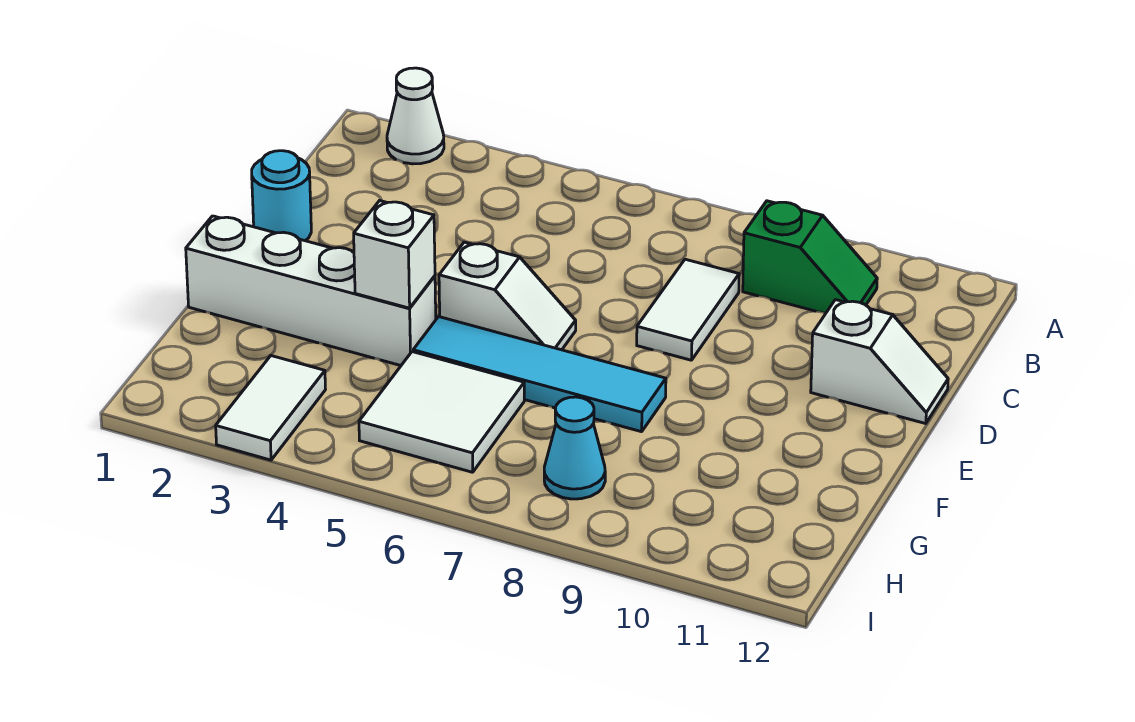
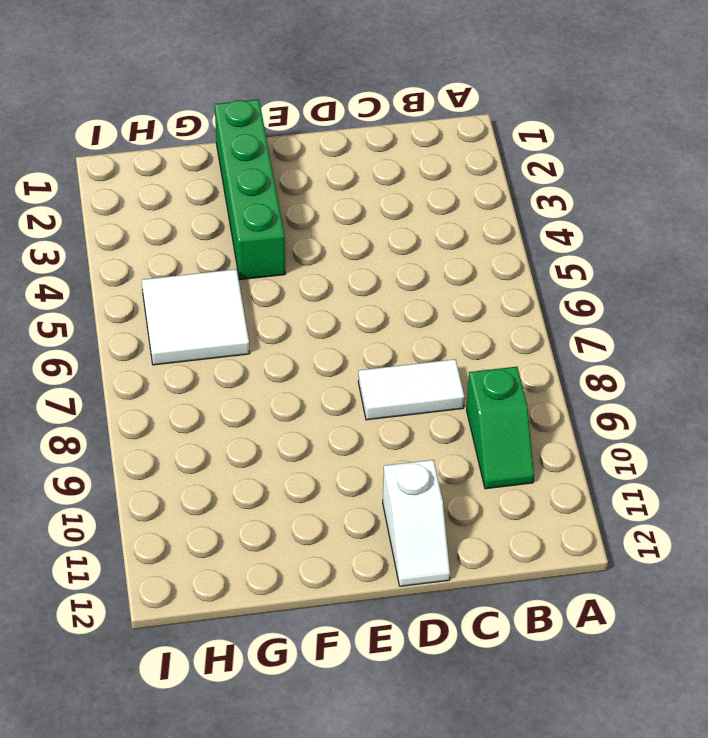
green brick F1:F4 level 1 -> white brick F1:F4 level 1
none -> white cone A2 level 1
none -> cyan round brick D1 level 1
none -> white slope E5:E6 level 1 top 5

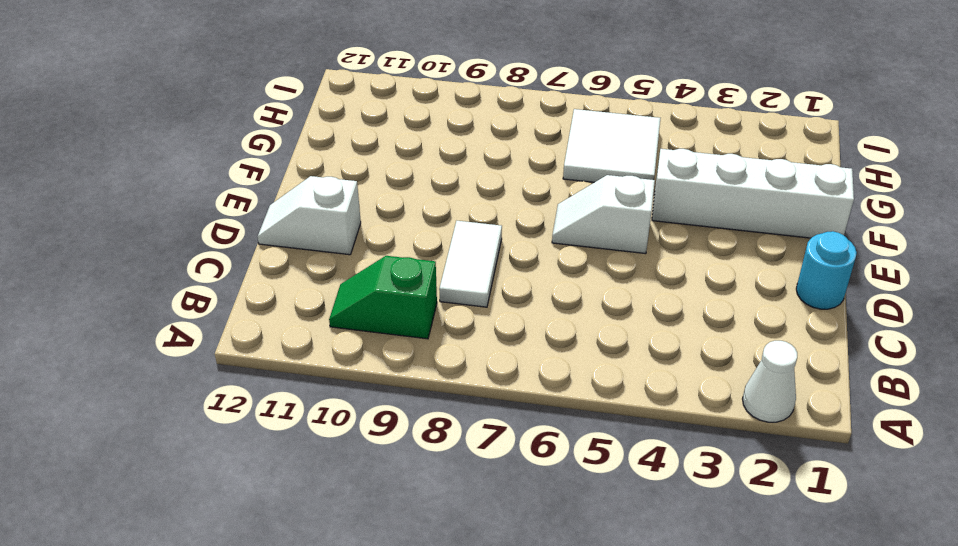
none -> cyan tile F5:F8 level 1
none -> white tile H3:I3 level 1
none -> cyan cone H8 level 1

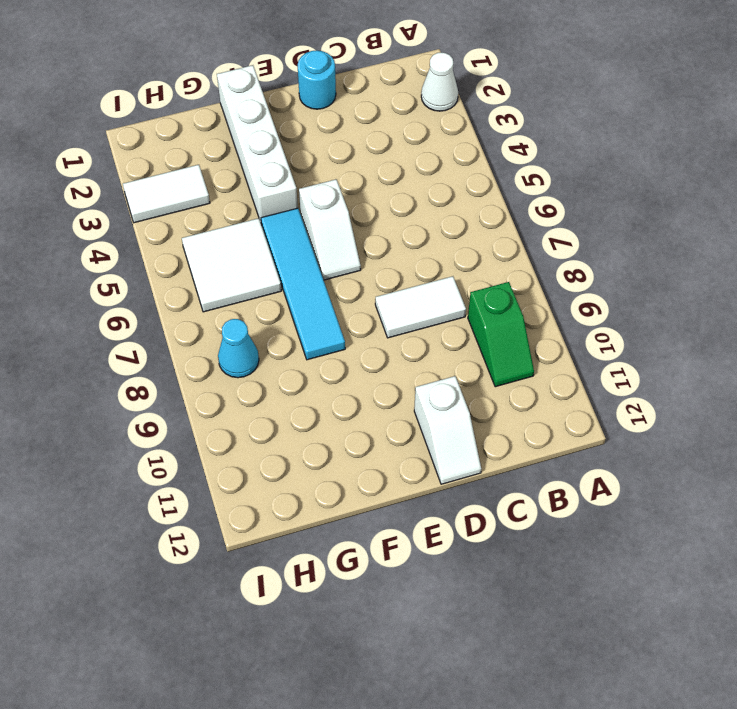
none -> white brick F4 level 2

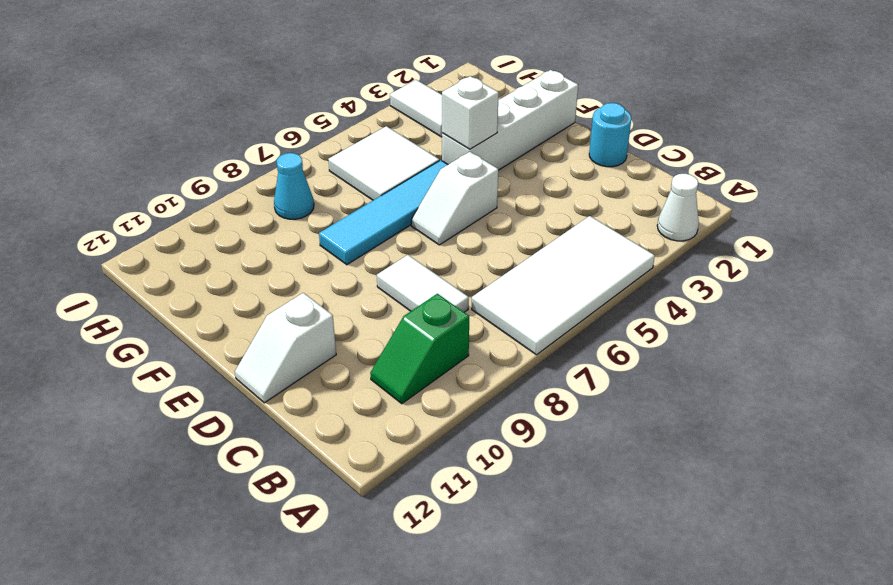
white tile A4:B7 level 1 -> none

